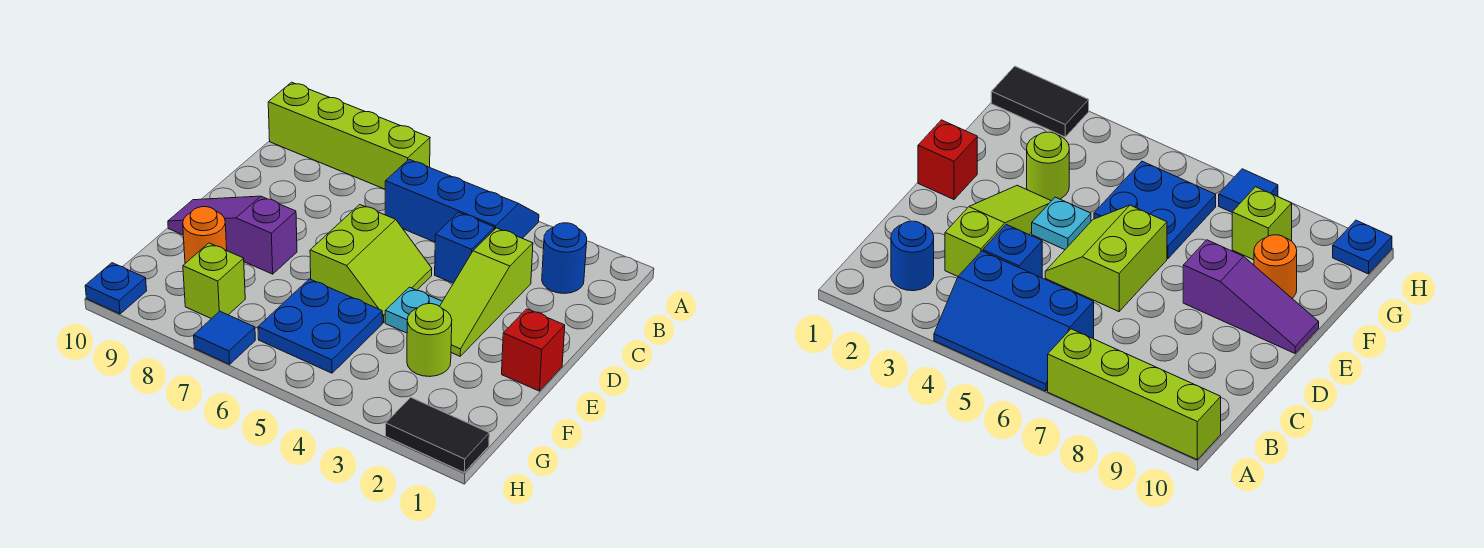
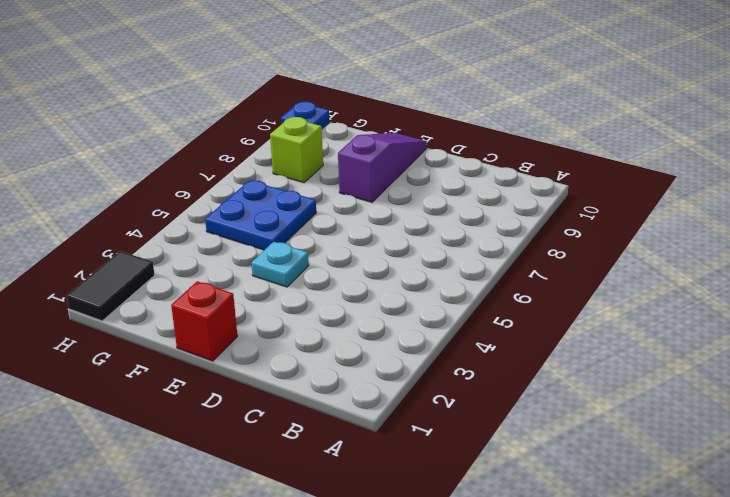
none -> blue slope A4:B6 level 1 top B
none -> lime brick A7:A10 level 1
none -> blue round brick B2 level 1

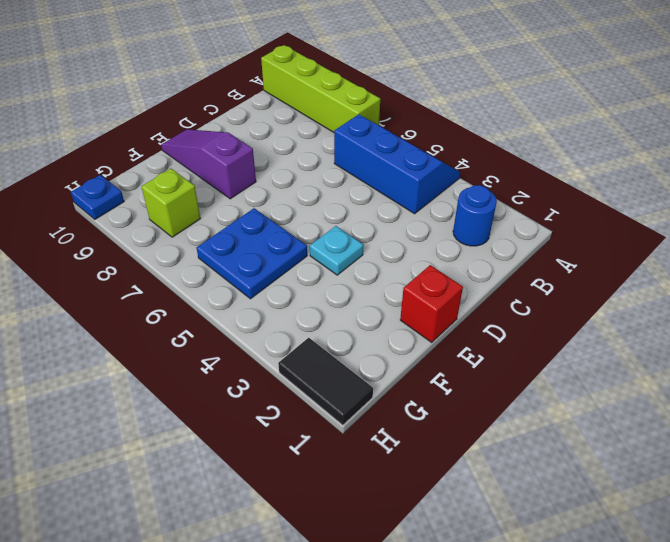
none -> lime slope C3:E3 level 1 top C
none -> blue brick C4 level 1
none -> lime slope D5:E6 level 1 top 6

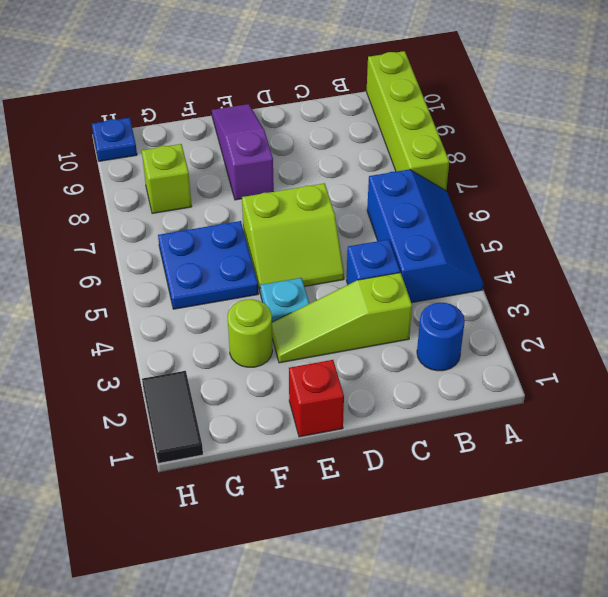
none -> orange round brick F9 level 1
none -> blue tile H7 level 1

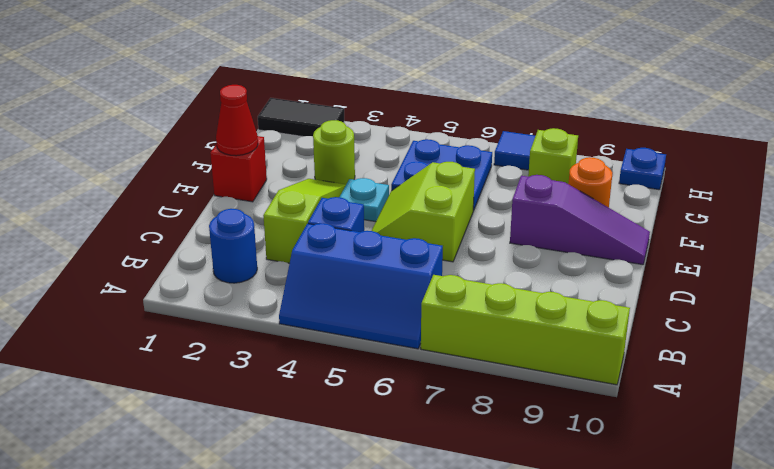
red cone E1 level 2 -> none

